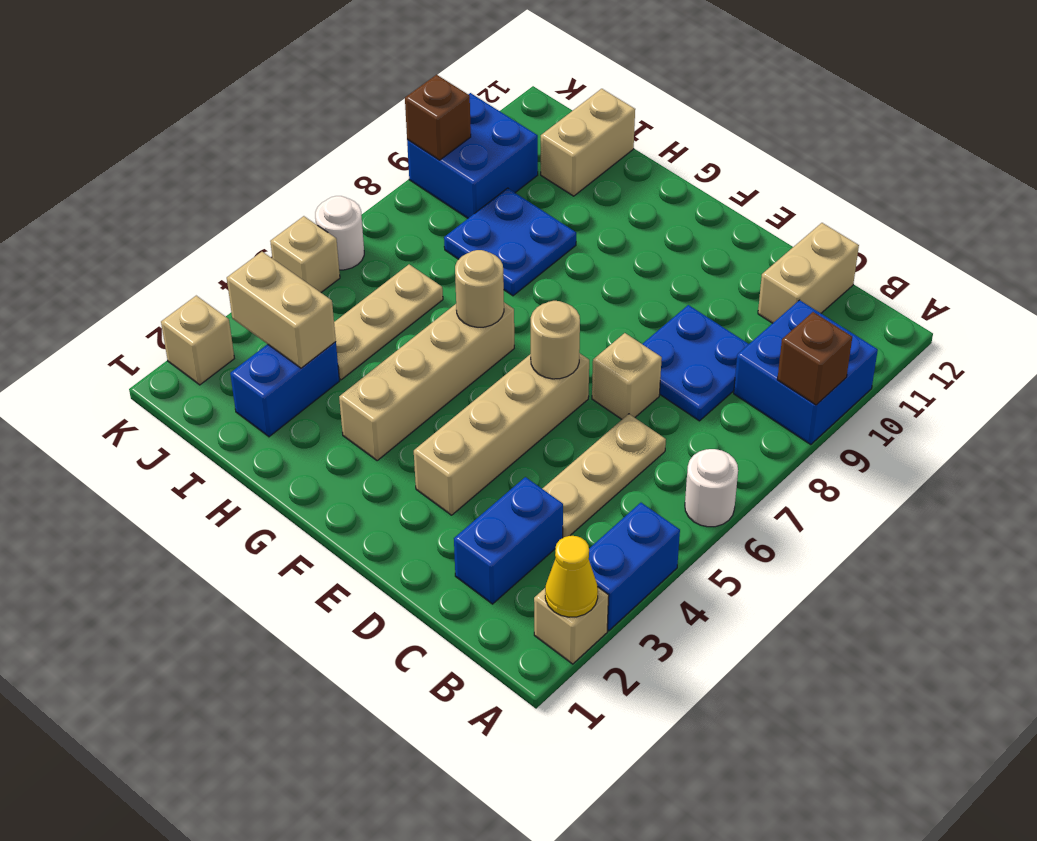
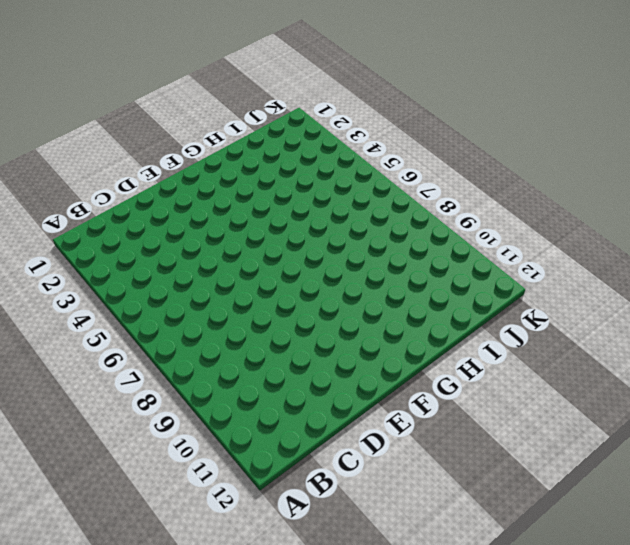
none -> tan brick A2 level 1
none -> blue brick A3:A4 level 1
none -> white round brick A6 level 1

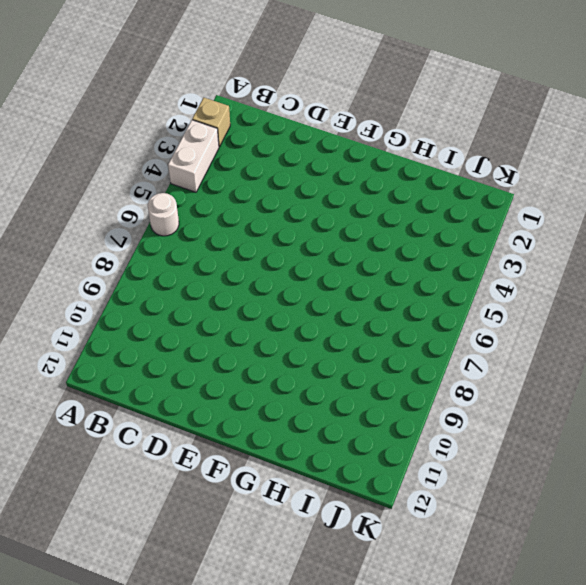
white brick A3:A4 level 1 -> blue brick A3:A4 level 1
none -> blue brick A9:B10 level 1
none -> blue brick C2:C3 level 1
none -> tan plate C4:C6 level 1

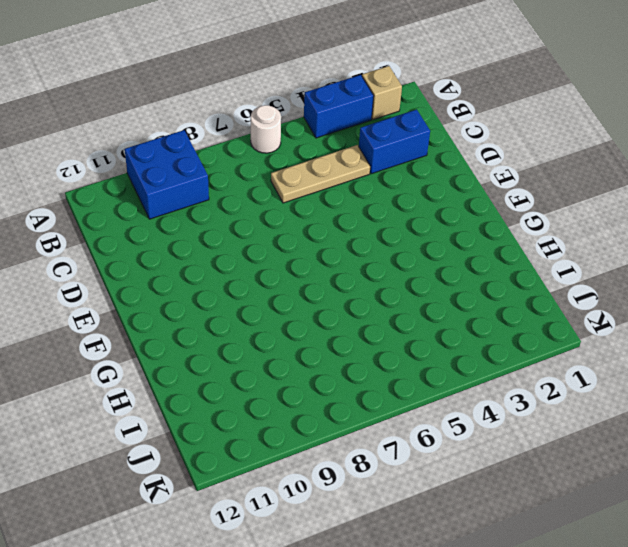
none -> blue plate C8:D9 level 1
none -> tan brick C11:C12 level 1
none -> tan brick D7 level 1

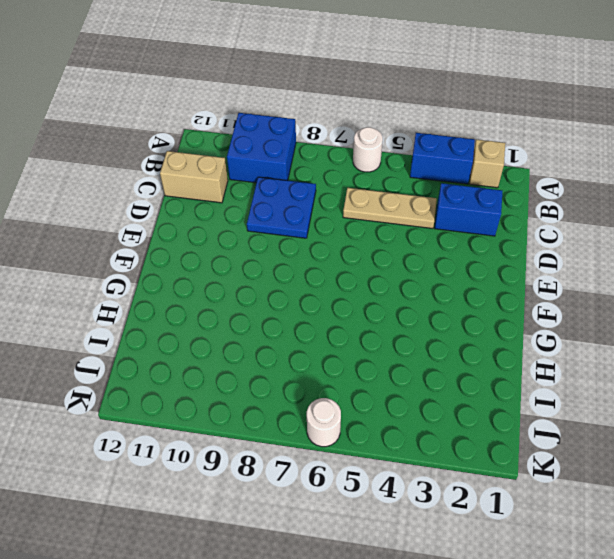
none -> tan brick D7 level 1
none -> tan brick E3:E6 level 1
none -> tan brick G3:G6 level 1

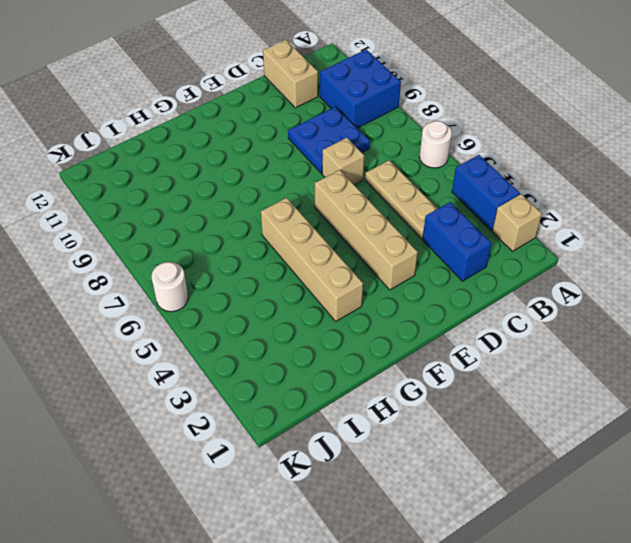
none -> blue plate H8:I9 level 1
none -> blue brick I2:I3 level 1
none -> tan plate I4:I6 level 1

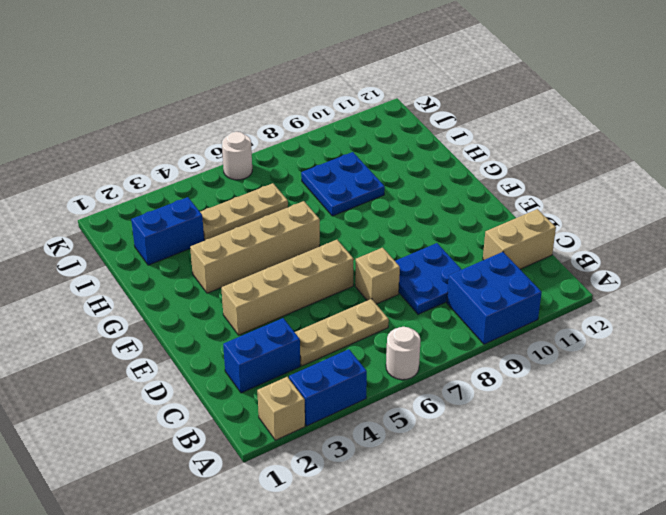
none -> tan brick I11:I12 level 1
none -> blue brick J9:K10 level 1
none -> tan brick K2 level 1

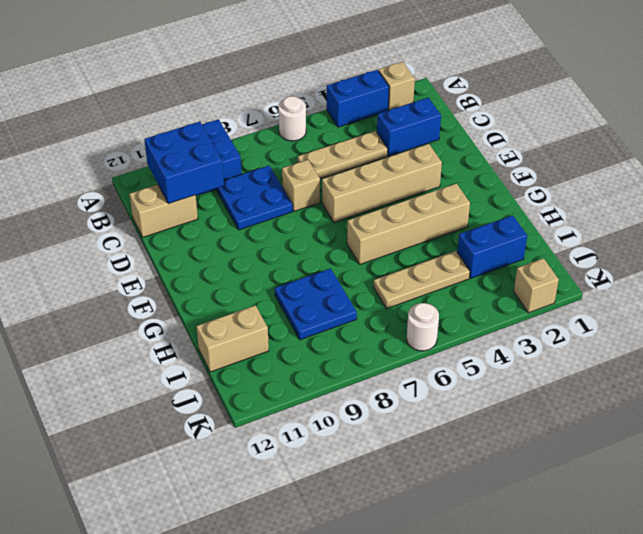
blue brick B10:C11 level 2 -> blue brick J9:K10 level 1
none -> tan brick K5 level 1
none -> yellow cone A2 level 2
none -> brown brick A9 level 2

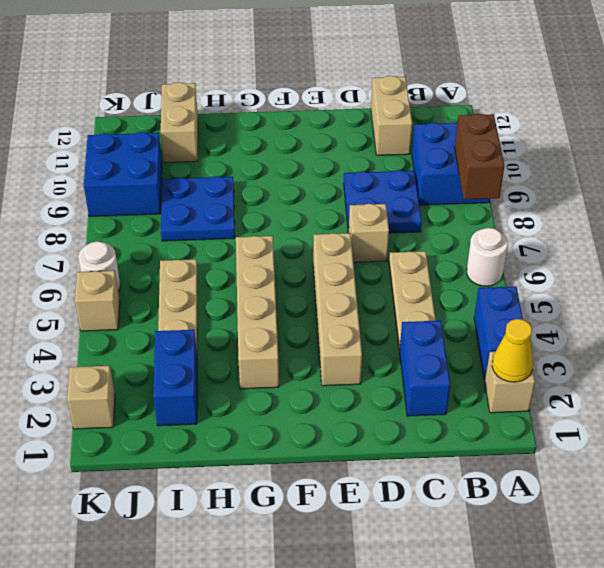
brown brick A8:A9 level 2 -> brown brick A9 level 2
none -> tan round brick E6 level 2
none -> tan round brick G6 level 2
none -> tan brick I3:J3 level 2

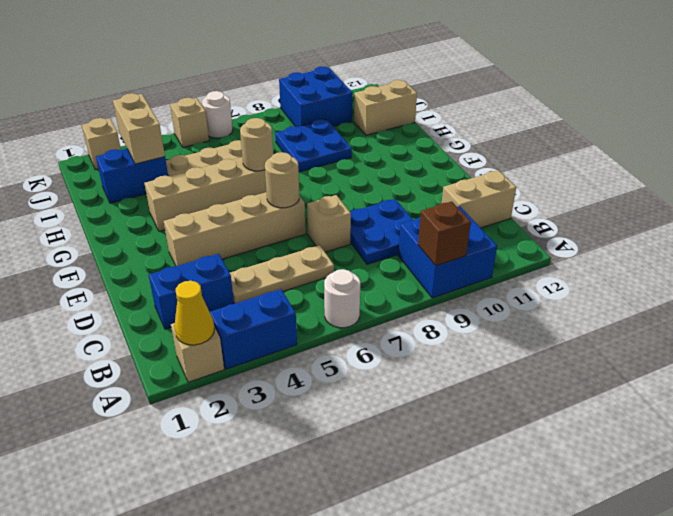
none -> brown brick K9 level 2

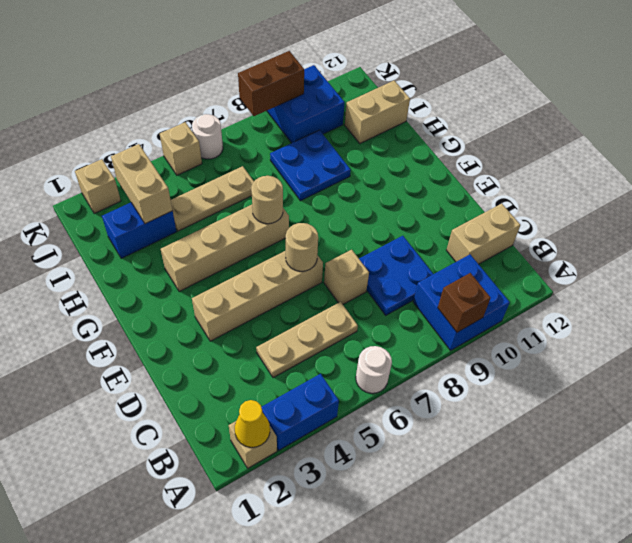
brown brick K8:K9 level 2 -> brown brick K9 level 2
none -> blue brick C2:C3 level 1

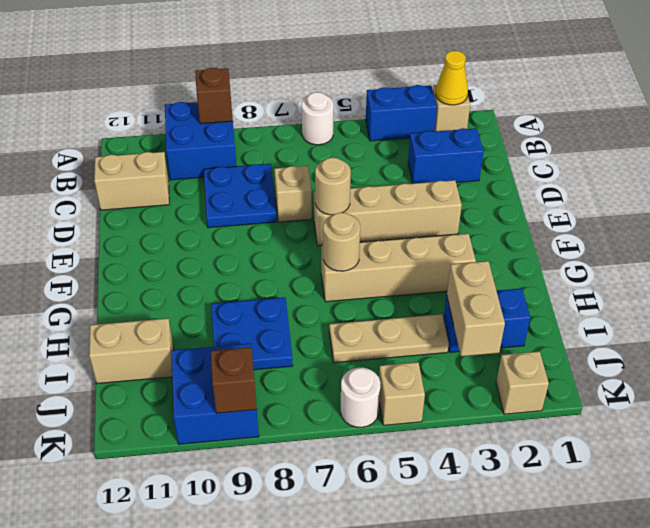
none -> tan plate C4:C6 level 1

